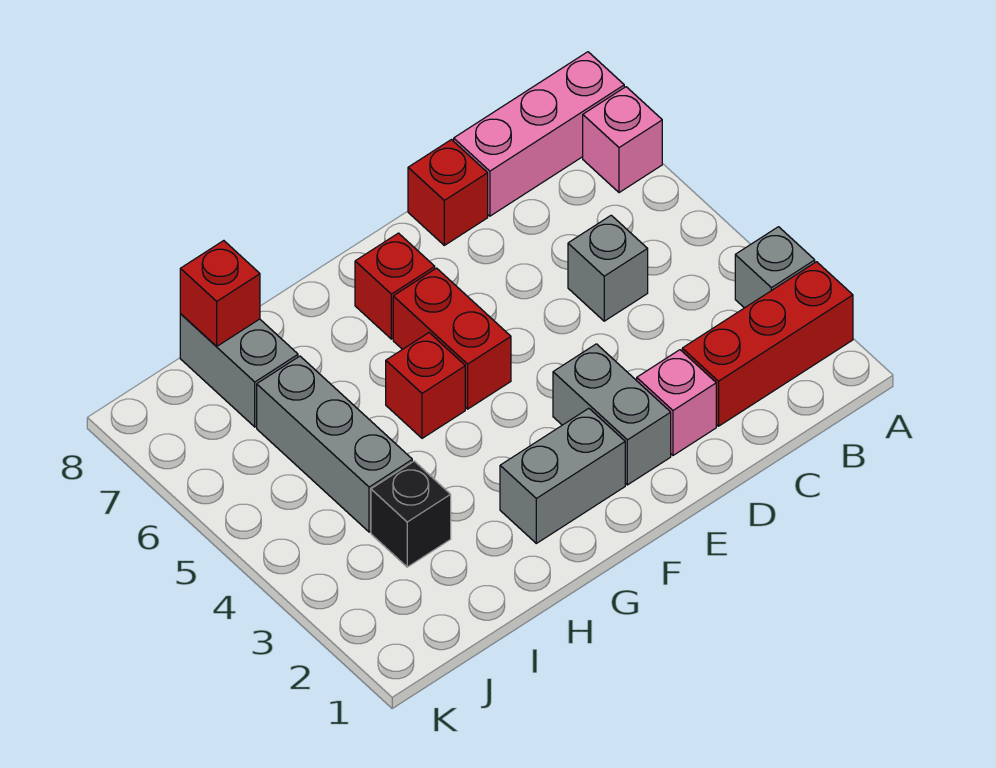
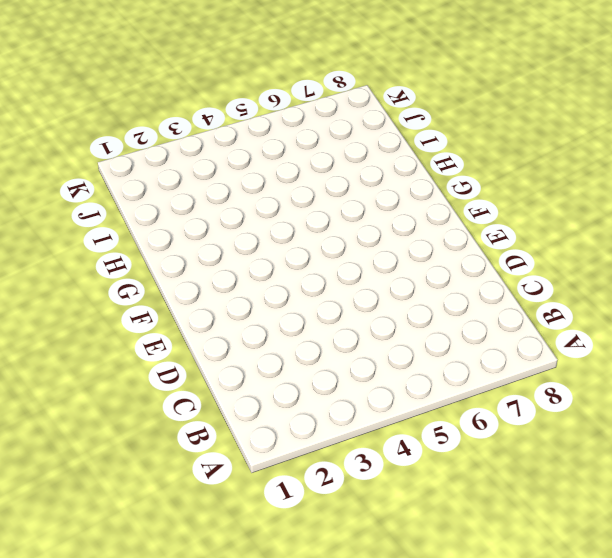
none -> red brick A2:C2 level 1
none -> grey brick A3 level 1
none -> pink brick A7 level 1

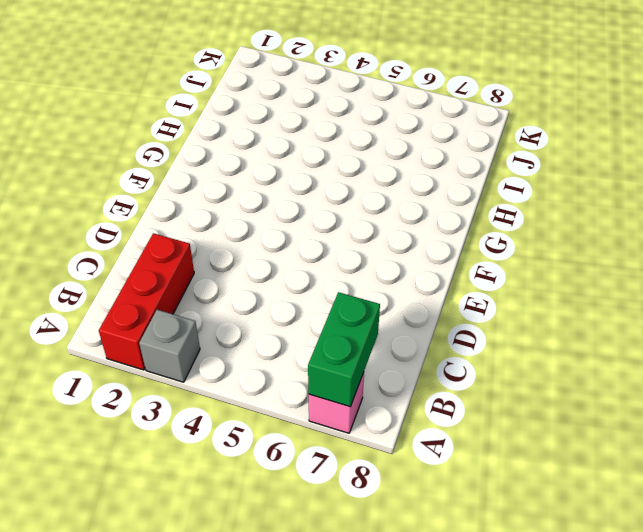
green brick A7:B7 level 2 -> none
none -> pink brick A8:C8 level 1
none -> grey brick C5 level 1
none -> pink brick D2 level 1

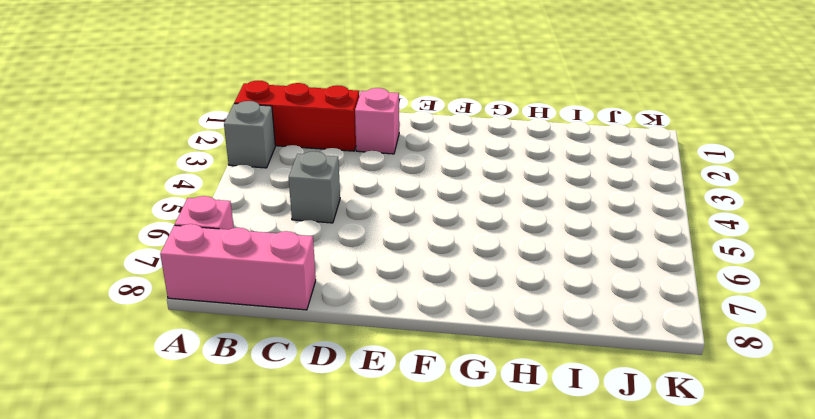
none -> red brick D8 level 1
none -> grey brick E2:E3 level 1
none -> grey brick F2:G2 level 1

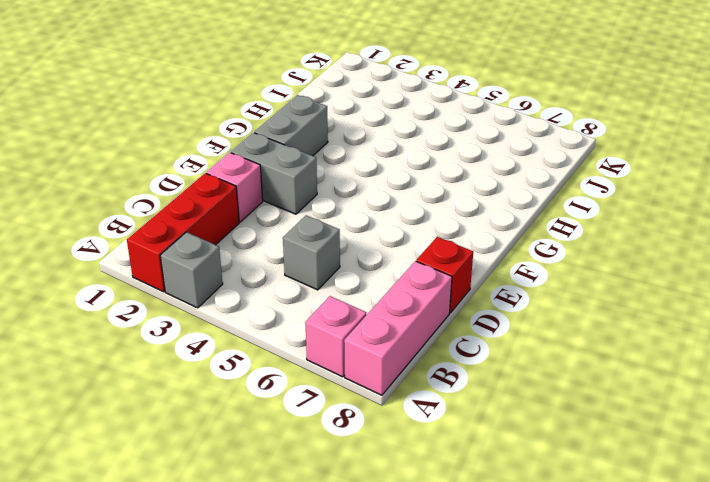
none -> red brick F5:F6 level 1
none -> red brick F7 level 1
none -> red brick G5 level 1

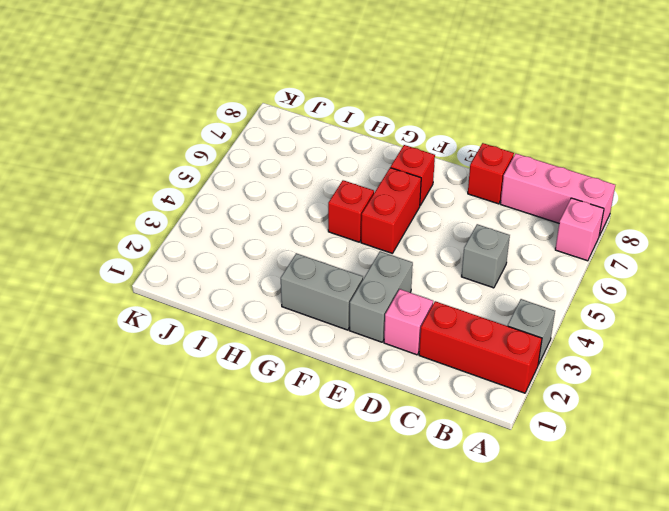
none -> black brick I3 level 1
none -> grey brick I4:I6 level 1
none -> grey brick I7:I8 level 1

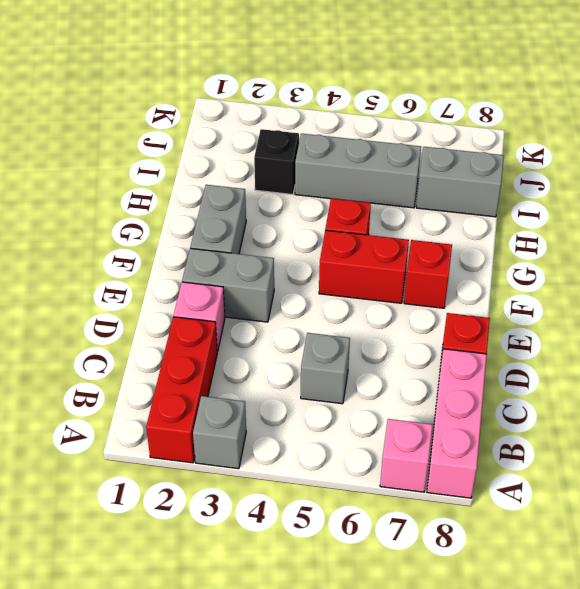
none -> red brick I8 level 2

